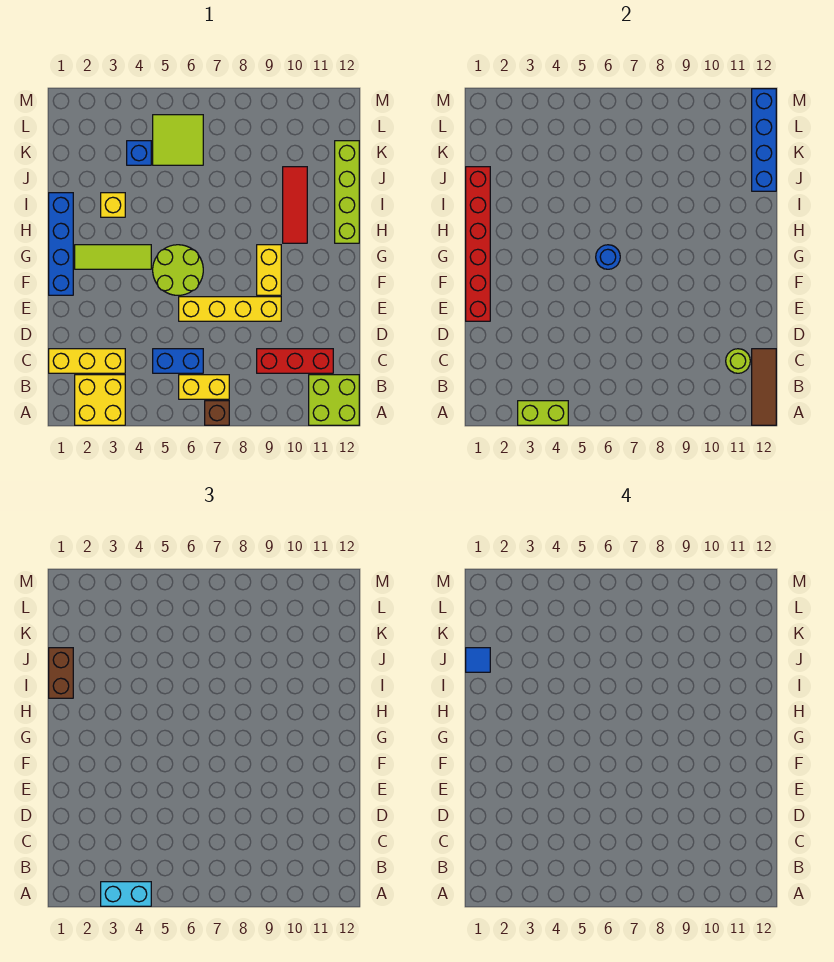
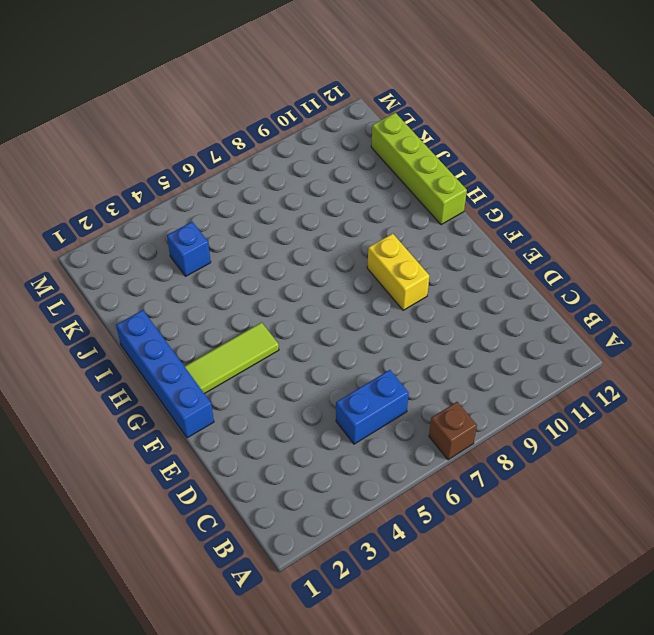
none -> yellow brick A2:B3 level 1
none -> lime brick A11:B12 level 1
none -> yellow brick B6:B7 level 1

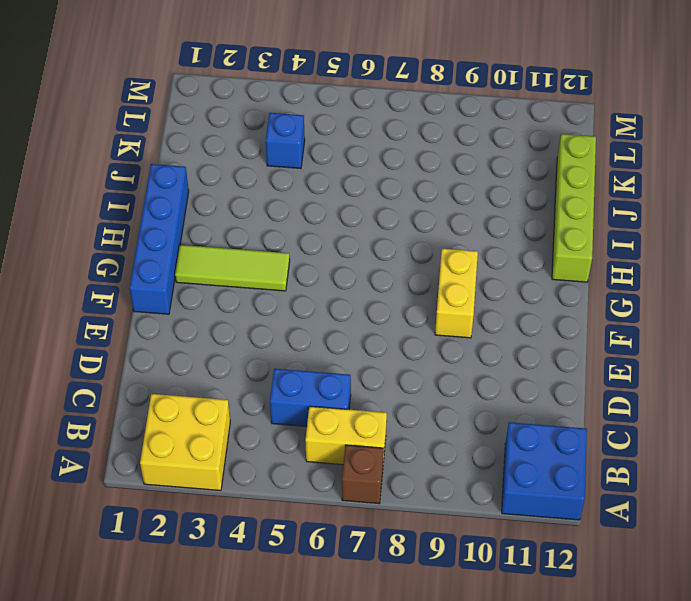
blue brick A11:B12 level 1 -> lime brick A11:B12 level 1
none -> yellow brick C1:C3 level 1
none -> red brick C9:C11 level 1
none -> yellow brick E6:E9 level 1

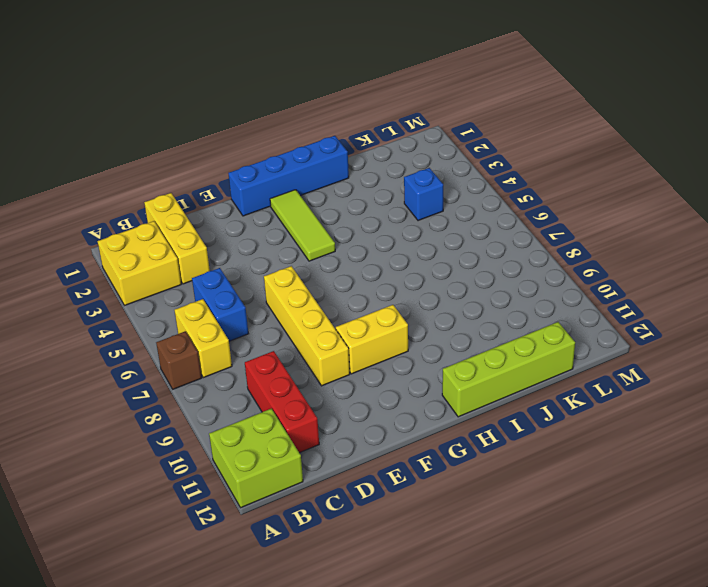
none -> lime round brick F5:G6 level 1
none -> red tile H10:J10 level 1
none -> yellow brick I3 level 1

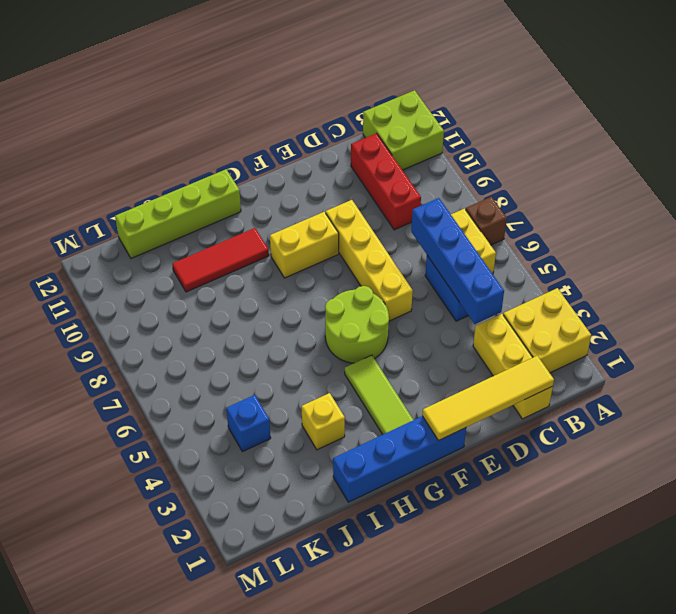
yellow tile C1:F1 level 2 -> red brick E1:J1 level 2
blue brick C4:C7 level 2 -> blue brick J12:M12 level 2
none -> lime tile K5:L6 level 1
none -> lime brick A3:A4 level 2
none -> brown tile A12:C12 level 2

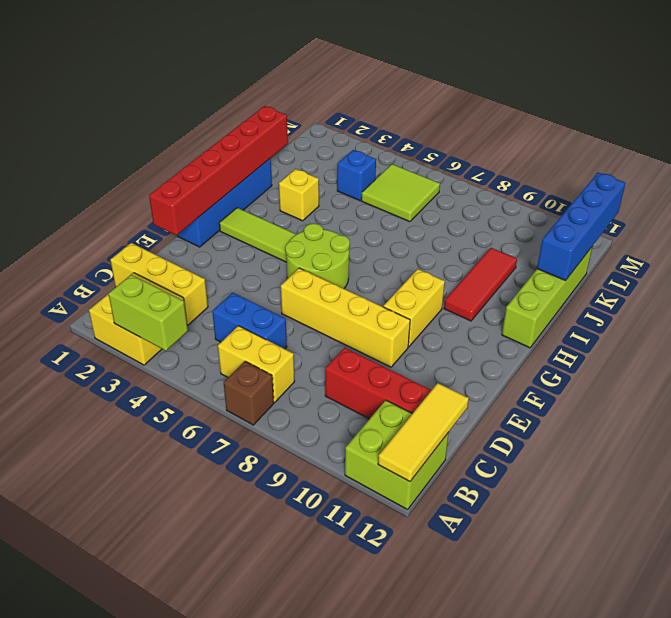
yellow tile A12:C12 level 2 -> brown tile A12:C12 level 2
none -> lime round brick C11 level 2
none -> blue round brick G6 level 2
none -> cyan brick A3:A4 level 3

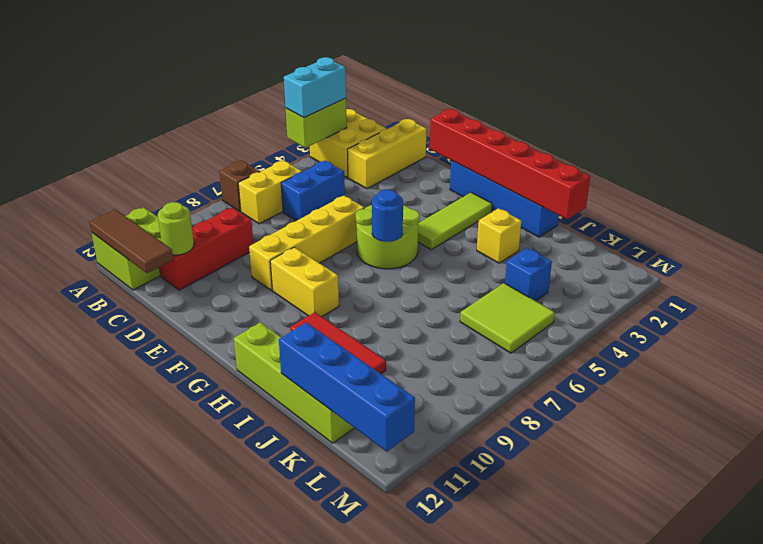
none -> brown brick I1:J1 level 3
none -> blue tile J1 level 4

